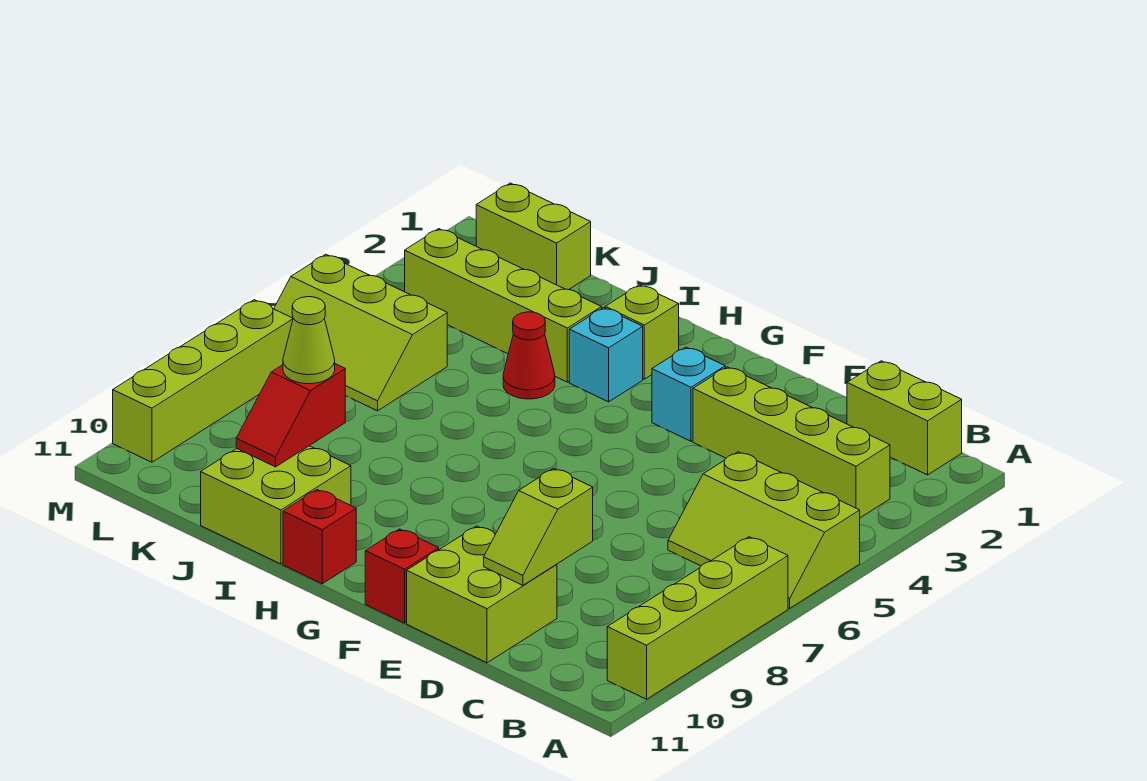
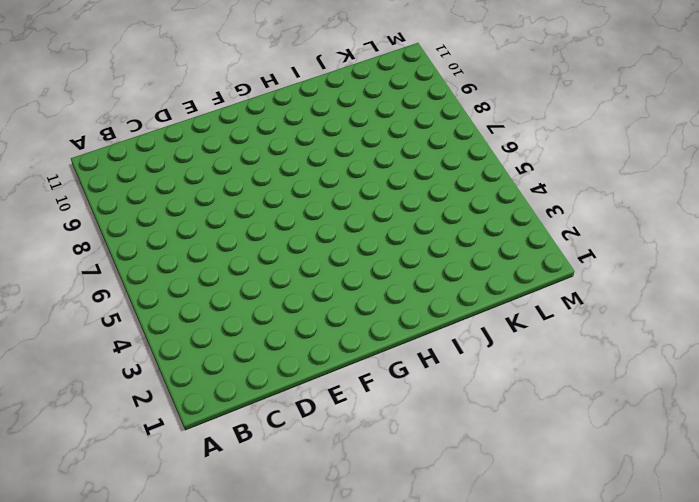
none -> lime slope A5:C6 level 1 top 5
none -> lime brick A7:A10 level 1
none -> lime brick B1:C1 level 1

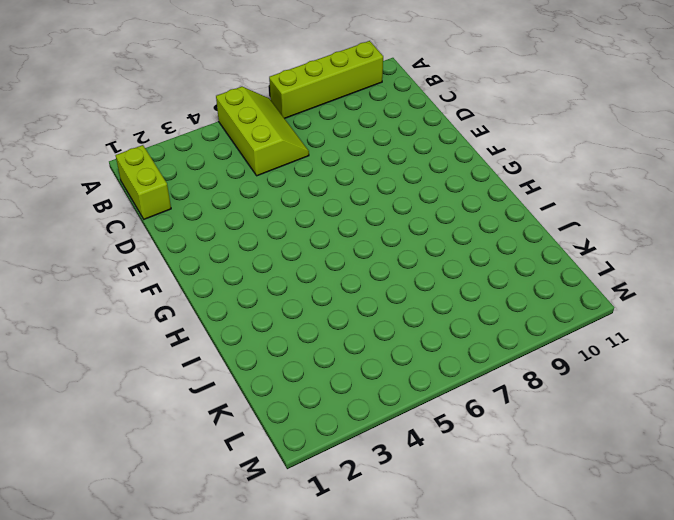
none -> lime brick B3:E3 level 1
none -> lime brick D10:E11 level 1
none -> cyan brick F3 level 1

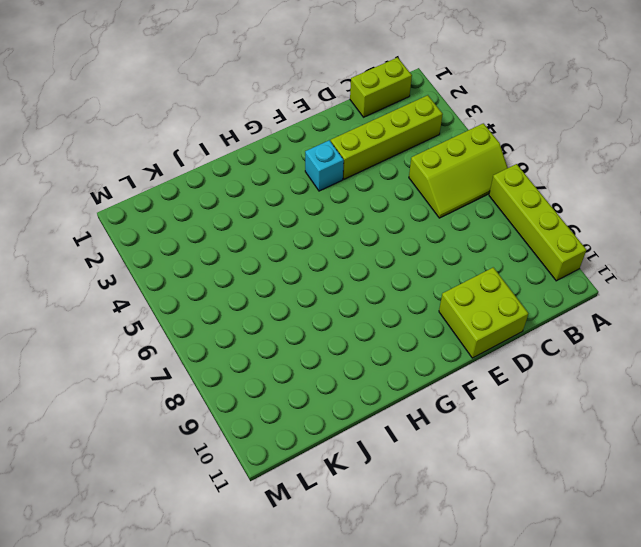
none -> red brick F11 level 1
none -> lime brick H2 level 1
none -> cyan brick H3 level 1

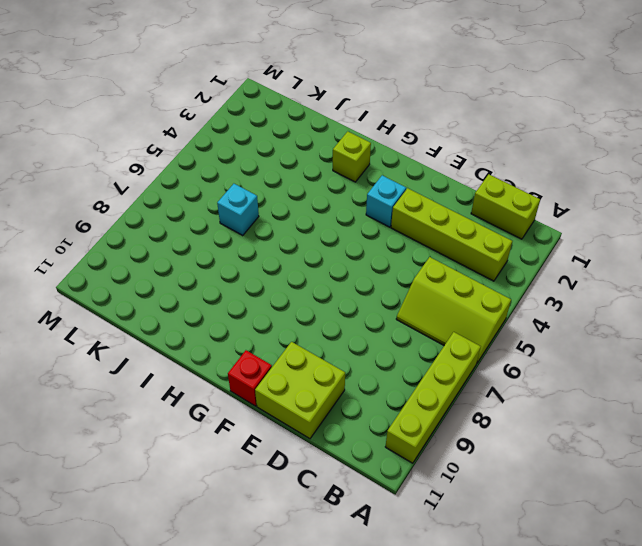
cyan brick J6 level 1 -> cyan brick H3 level 1
none -> red brick H11 level 1
none -> lime brick I3:L3 level 1
none -> red cone I4 level 1

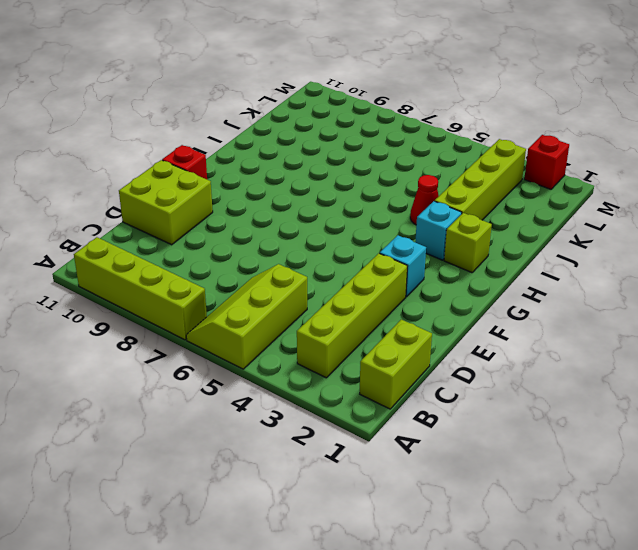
red brick M2 level 1 -> red brick H11 level 1
none -> lime brick I10:J11 level 1
none -> lime brick K1:L1 level 1
none -> lime slope K5:M6 level 1 top 5

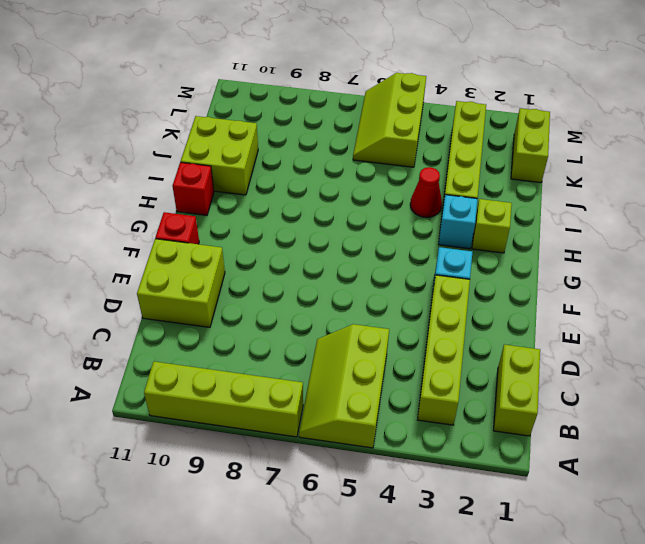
none -> lime brick M7:M10 level 1
none -> lime slope D9:D10 level 2 top 9
none -> red slope J9:J10 level 2 top 9

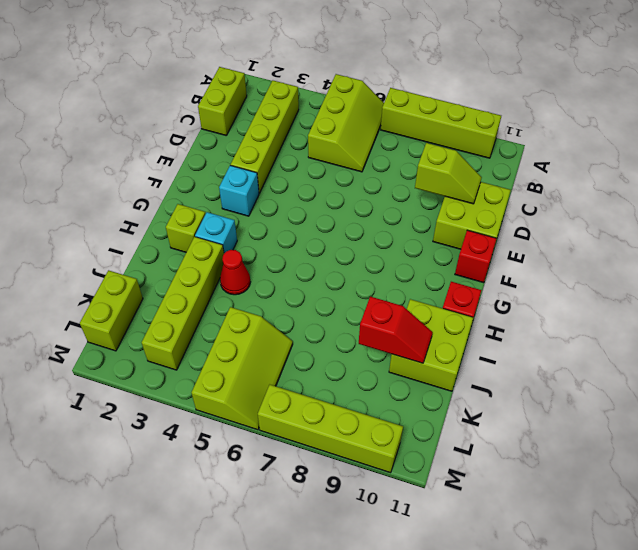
none -> lime cone J9 level 3

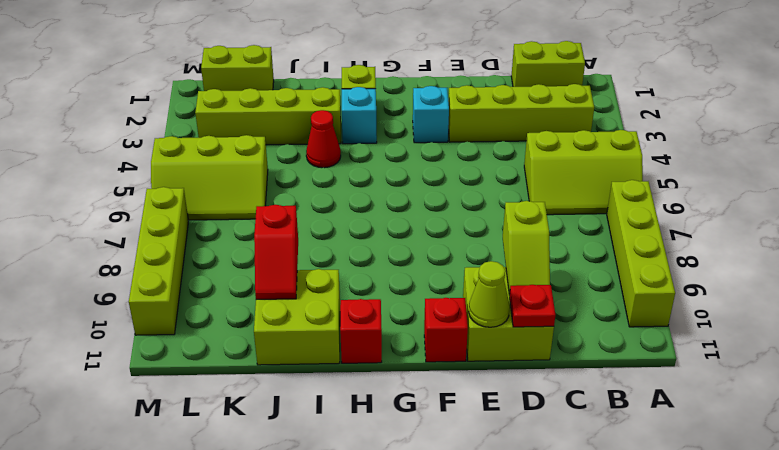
red plate D11 level 2 -> none
lime cone E11 level 2 -> lime cone J9 level 3

